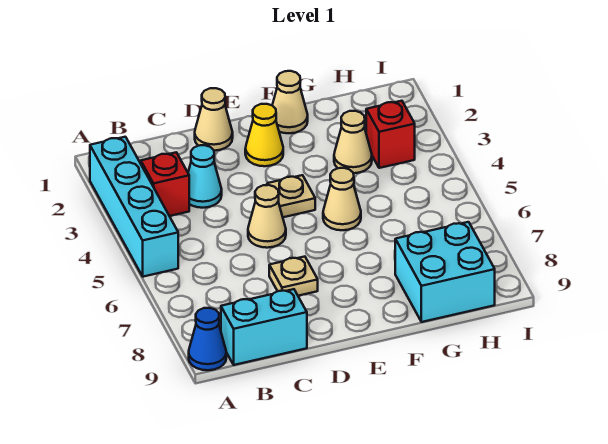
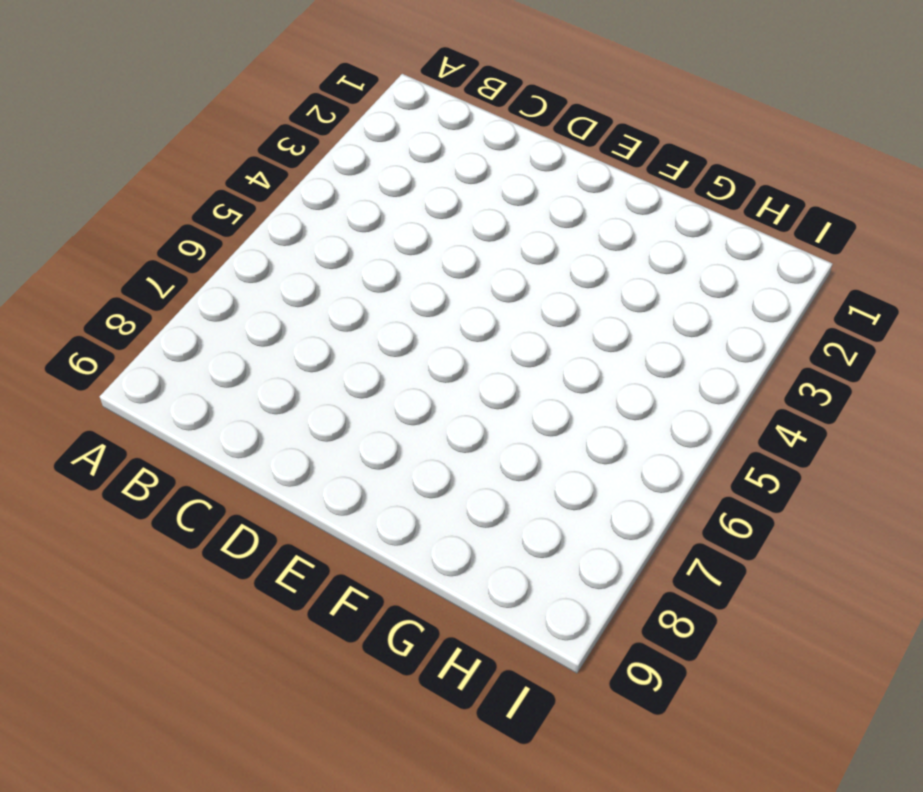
none -> cyan brick A2:A5 level 1
none -> blue cone A9 level 1
none -> red brick B3 level 1

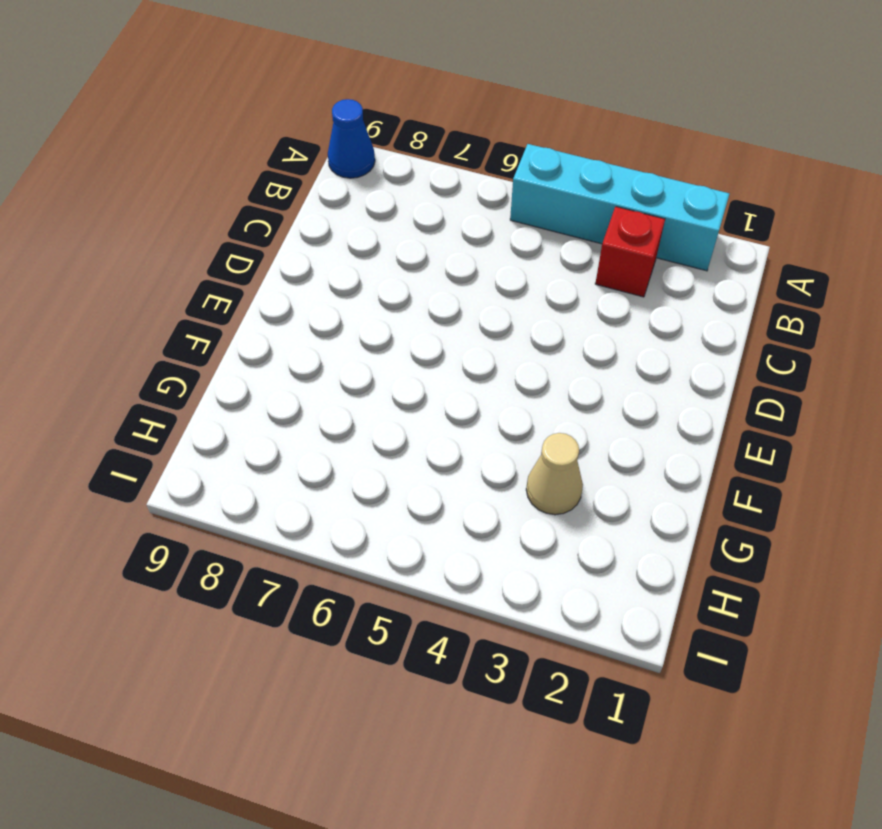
none -> cyan brick B9:C9 level 1
none -> cyan cone C3 level 1
none -> tan cone D1 level 1

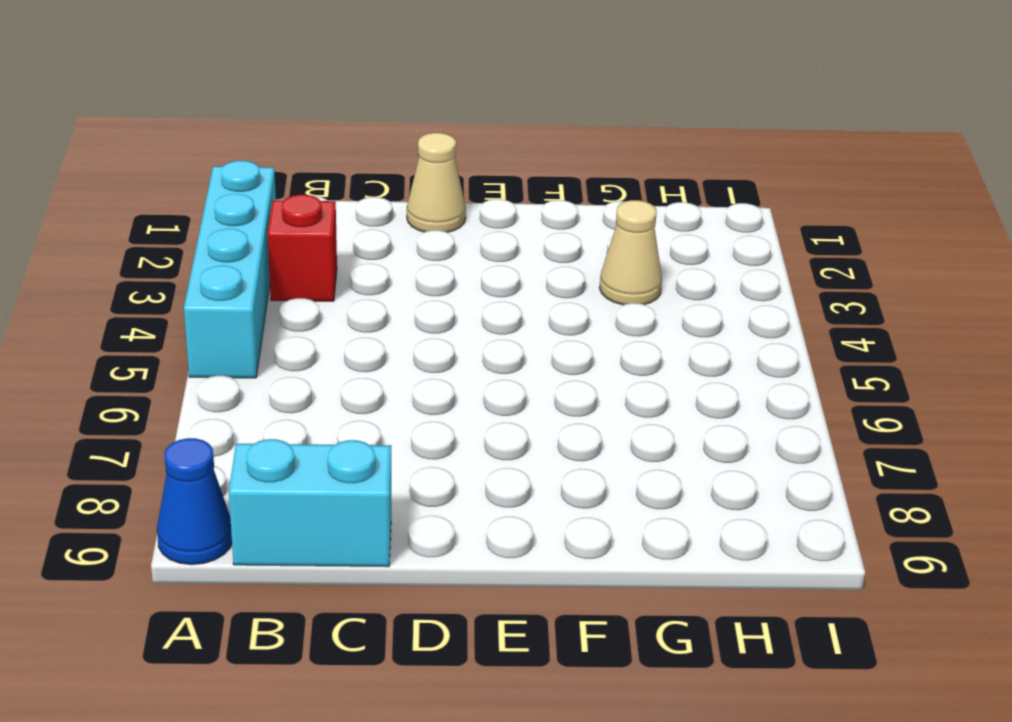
none -> cyan cone C3 level 1
none -> tan cone D5 level 1
none -> tan plate D7 level 1

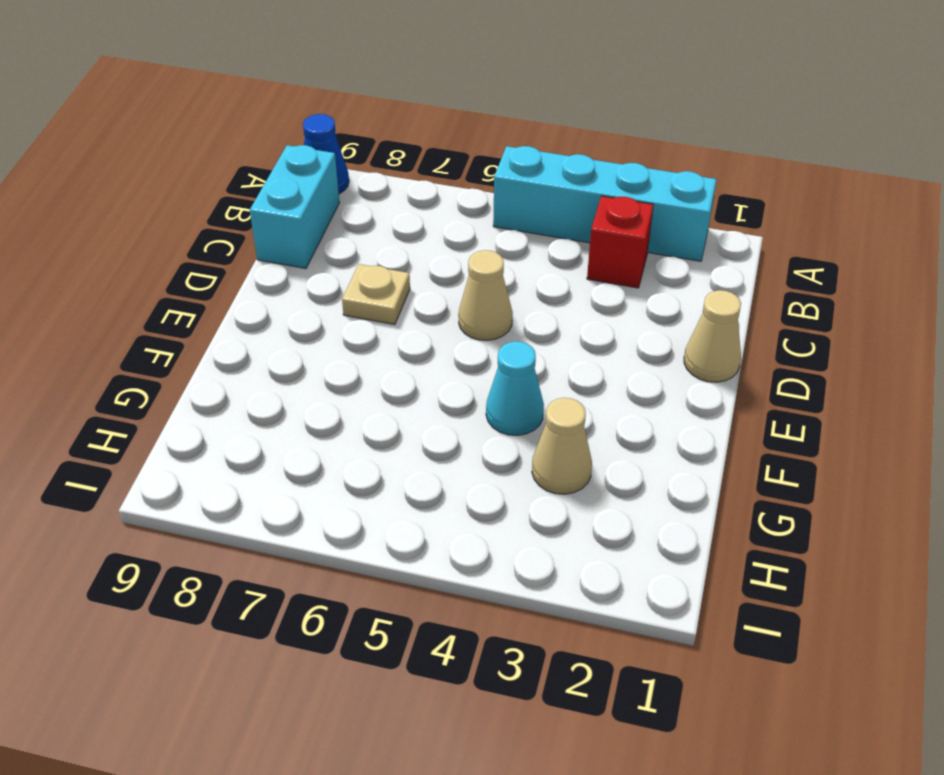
cyan cone F4 level 1 -> cyan cone C3 level 1
none -> yellow cone E2 level 1
none -> tan plate E4 level 1
none -> tan cone F1 level 1

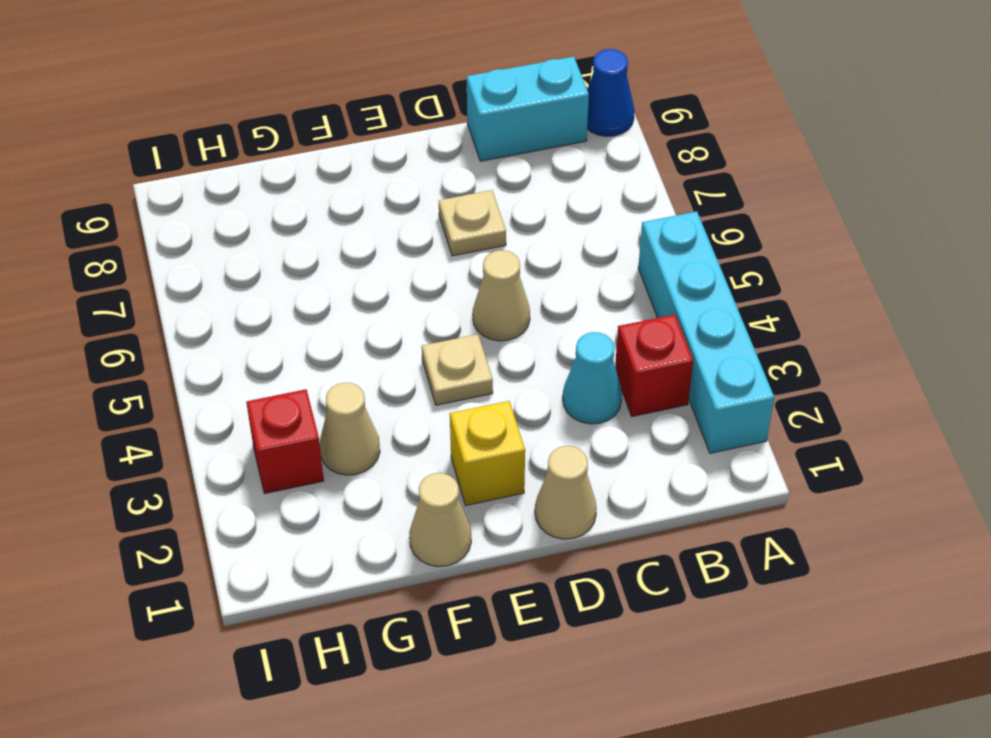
yellow brick E2 level 1 -> yellow cone E2 level 1
none -> tan cone F5 level 1
none -> cyan brick G8:H9 level 1

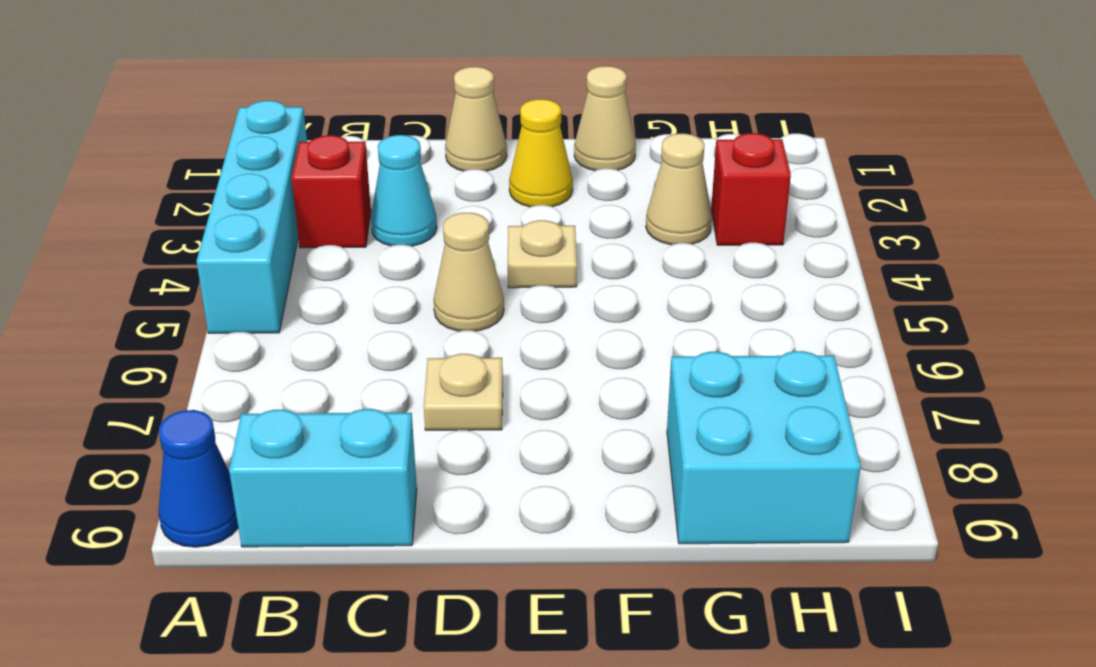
none -> tan cone F5 level 1

